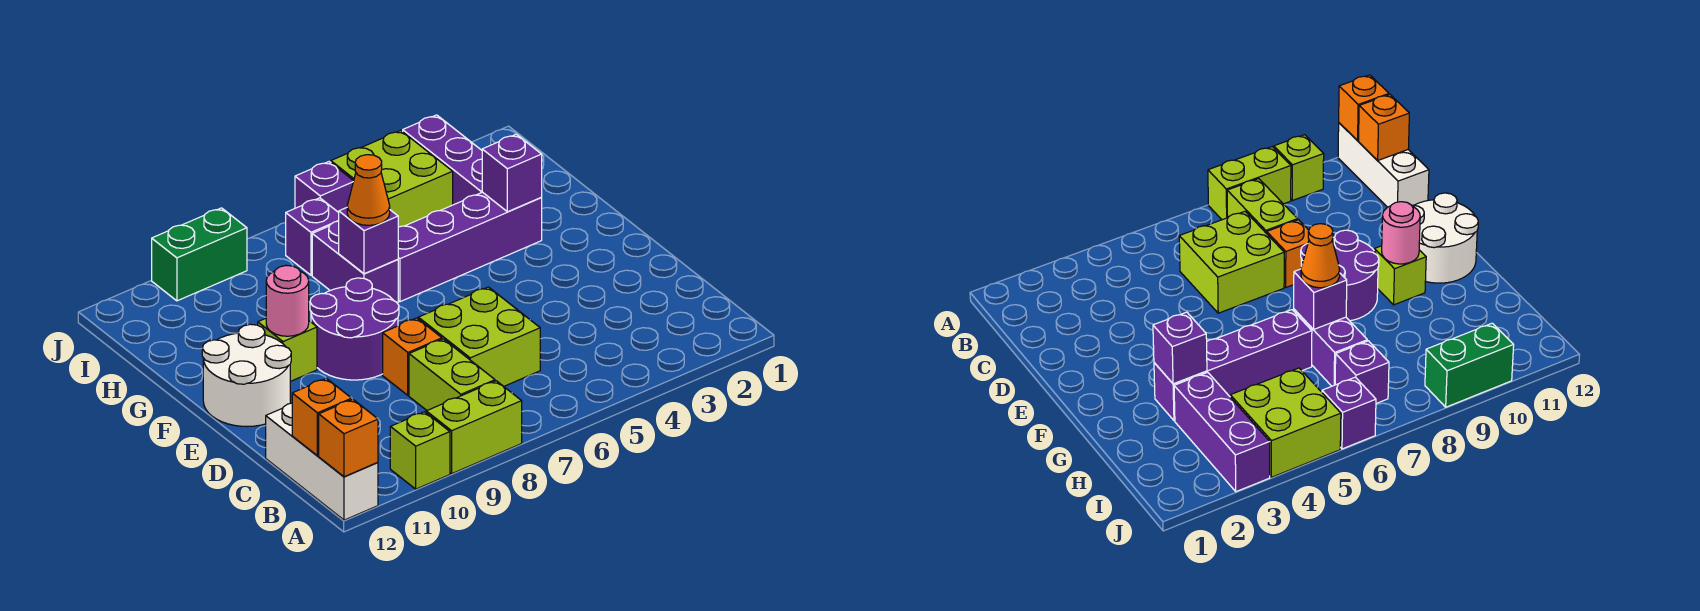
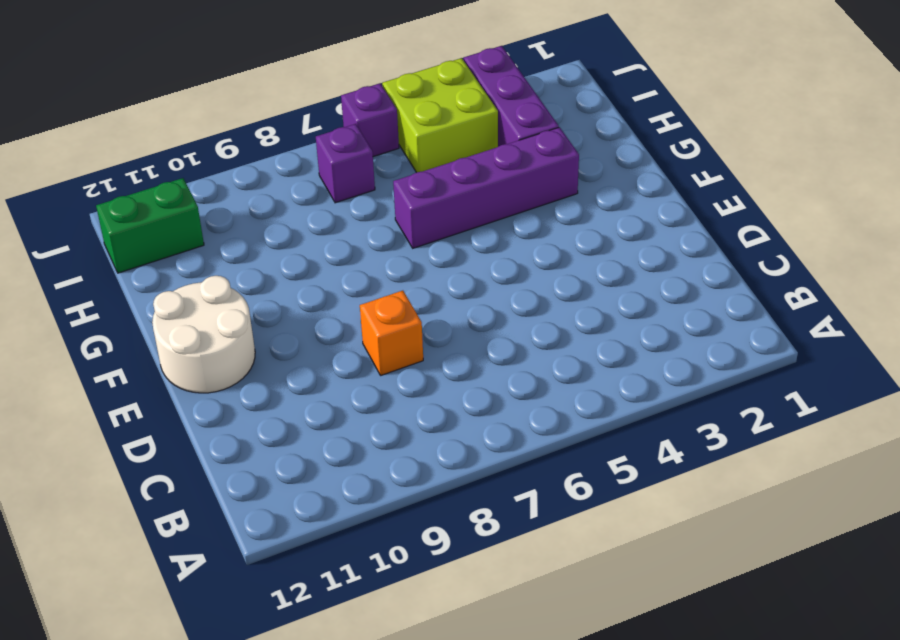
green brick I11:I12 level 1 -> green brick J9:J10 level 1
none -> lime brick A8:A9 level 1
none -> lime brick A10 level 1
none -> white brick A12:C12 level 1

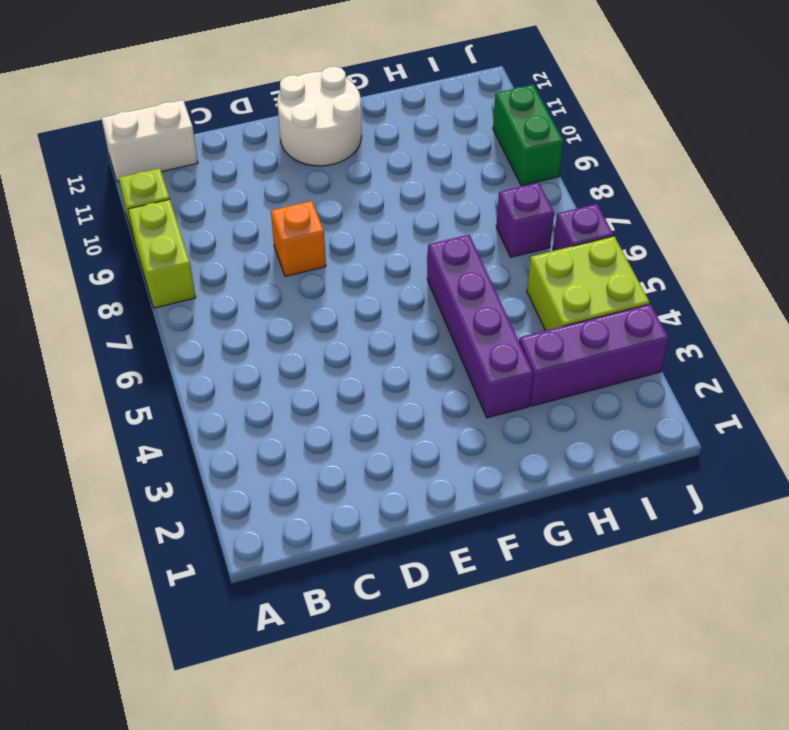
white brick A12:B12 level 1 -> white brick A12:C12 level 1
none -> lime brick B8:C8 level 1
none -> lime brick C6:D7 level 1
none -> purple round brick E8:F9 level 1

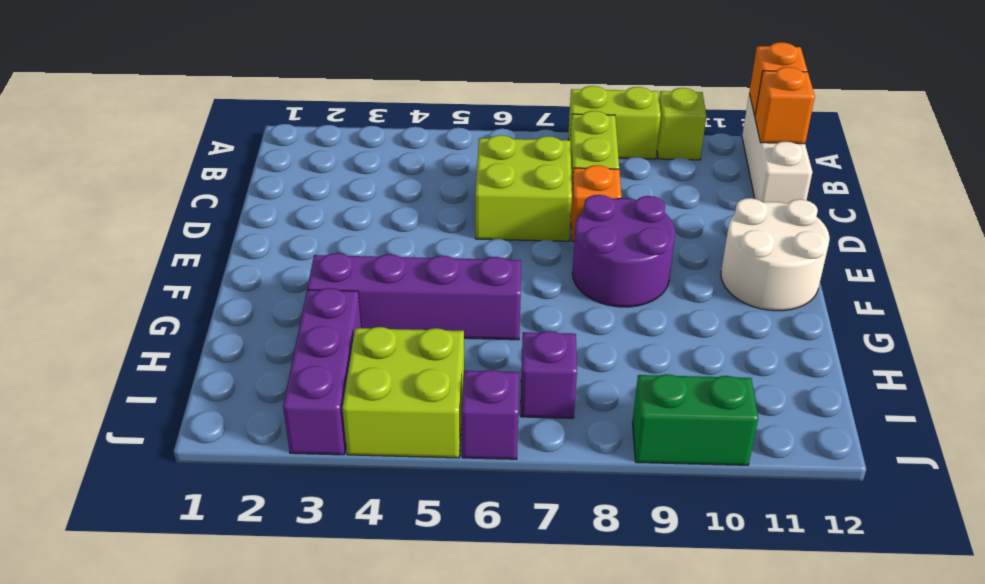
none -> lime brick F10 level 1
none -> purple brick G7:H7 level 1
none -> pink round brick F10 level 2

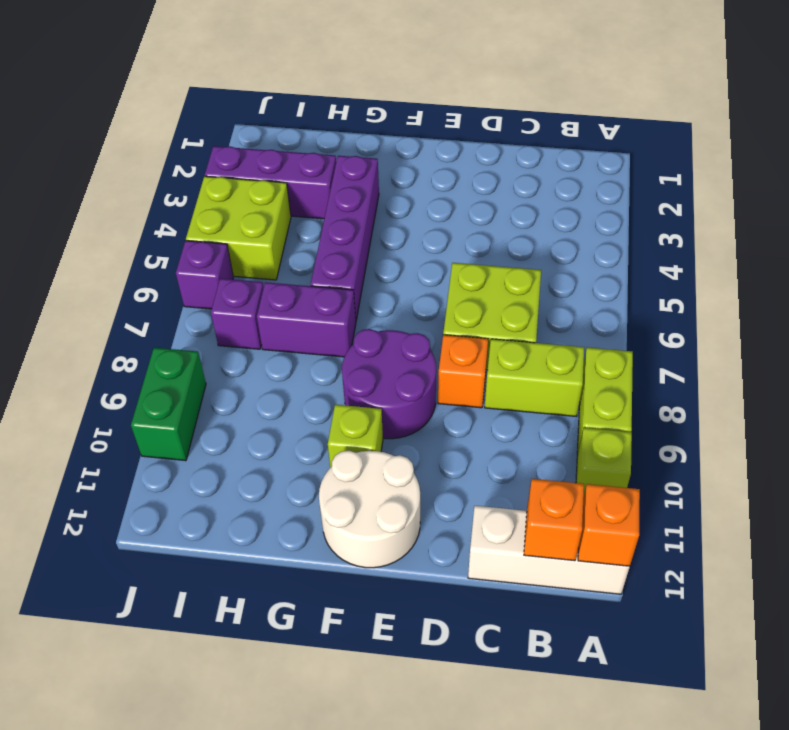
none -> pink round brick F10 level 2
none -> purple brick G3 level 2
none -> purple brick G7 level 2

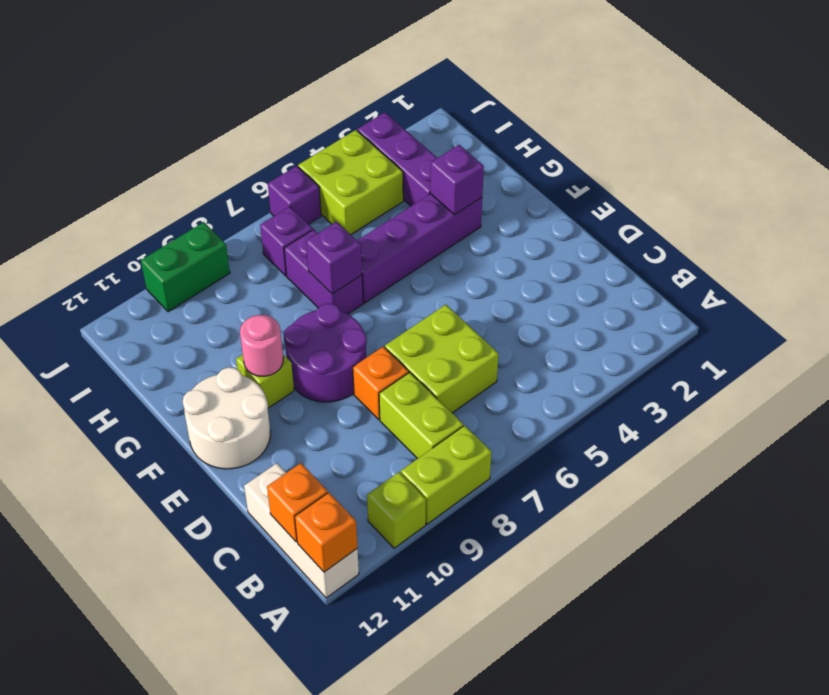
none -> orange cone G7 level 3

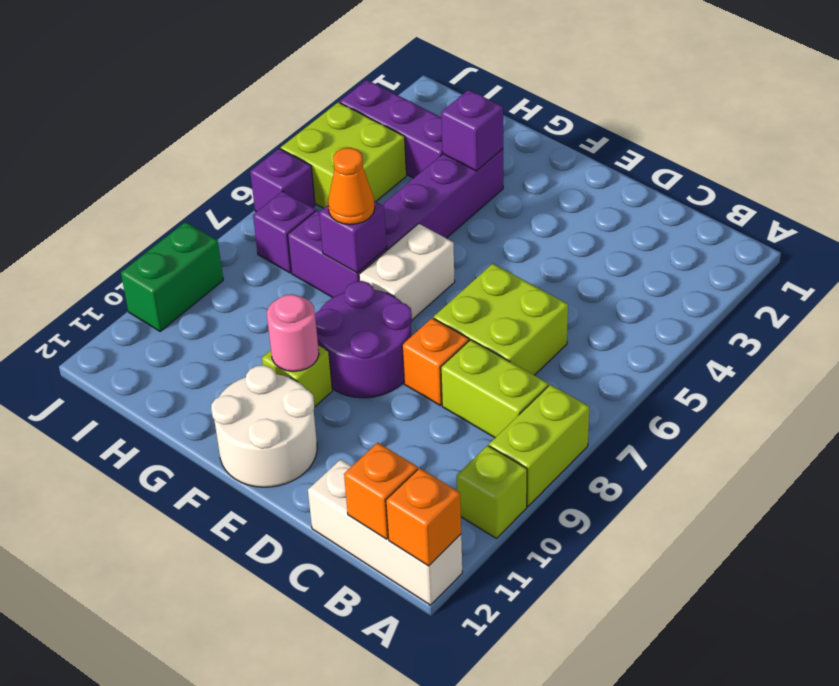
white brick F6:F7 level 1 -> none

